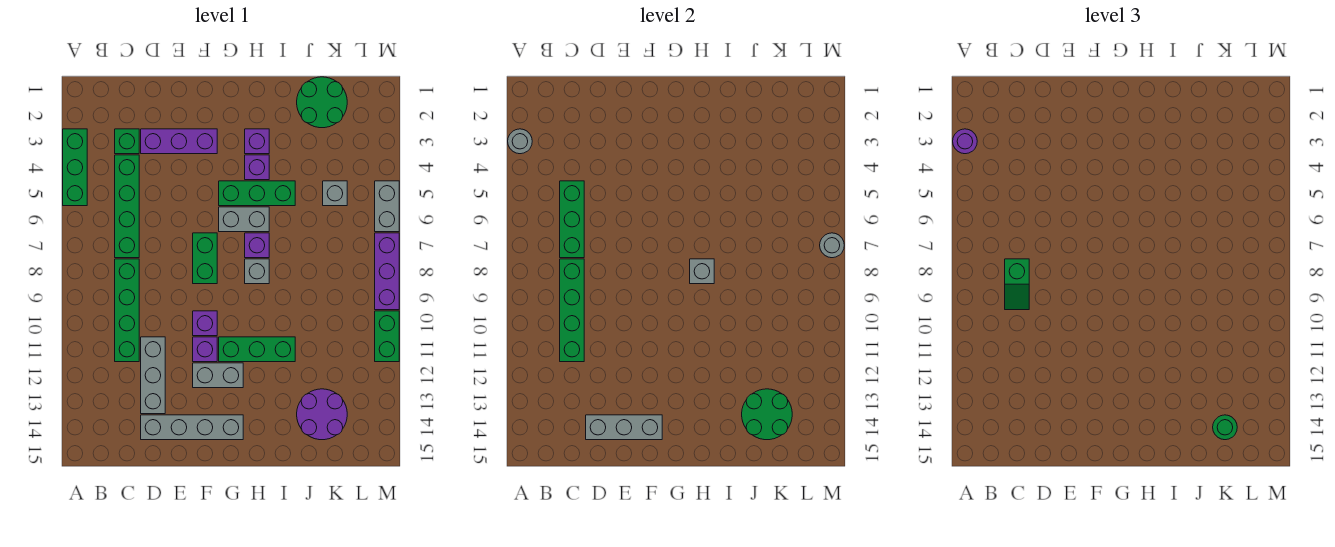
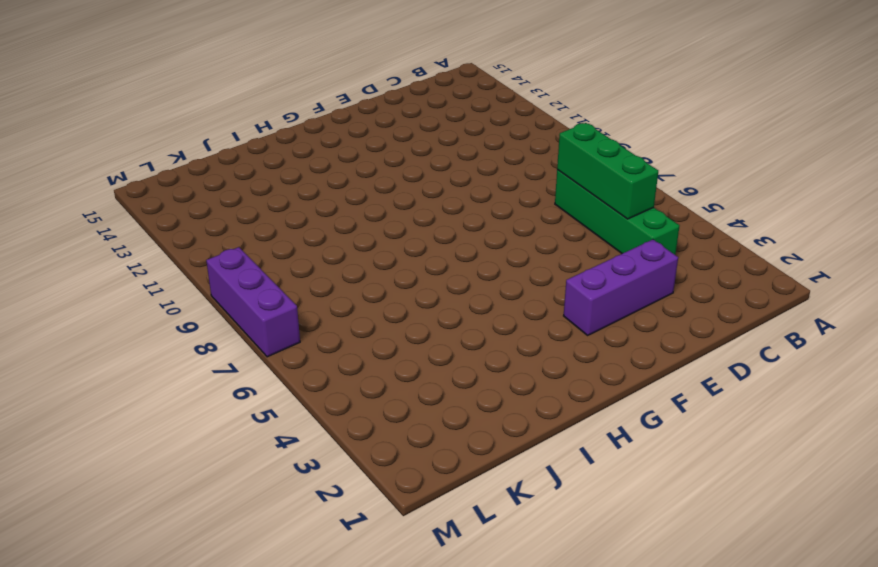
none -> green brick A3:A5 level 1
none -> green brick C3 level 1
none -> green brick C8:C11 level 1
none -> grey brick D11:D13 level 1

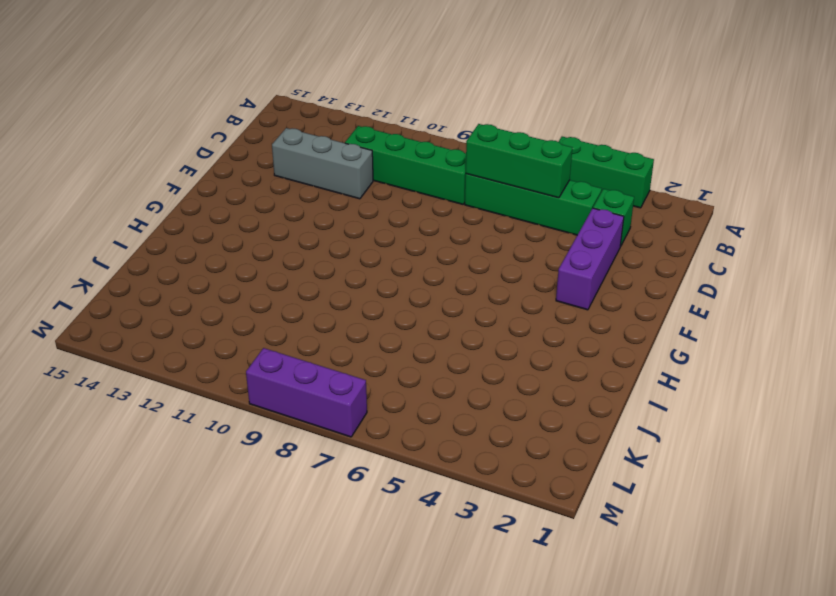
none -> grey brick D14:G14 level 1
none -> green brick F7:F8 level 1
none -> purple brick F10 level 1
none -> purple brick F11 level 1

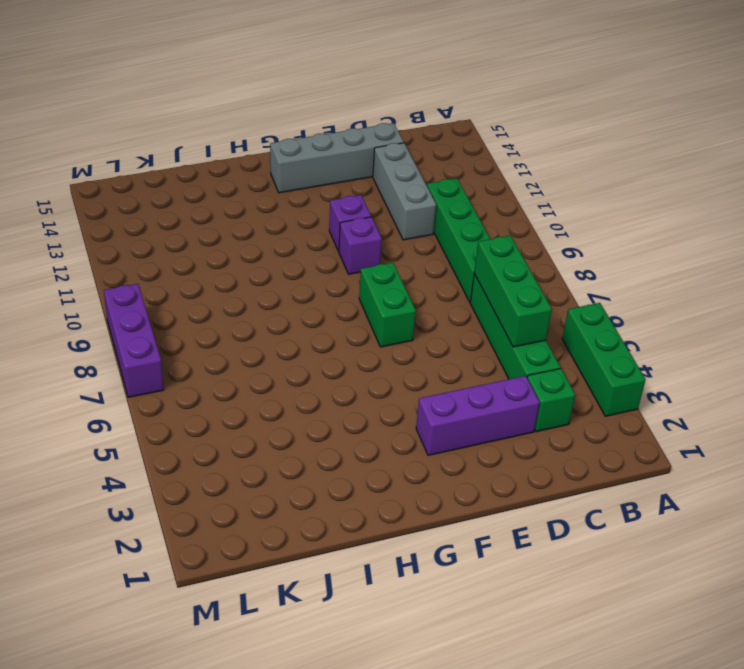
none -> grey brick F12:G12 level 1
none -> green brick G5:I5 level 1
none -> grey brick G6:H6 level 1
none -> green brick G11:I11 level 1

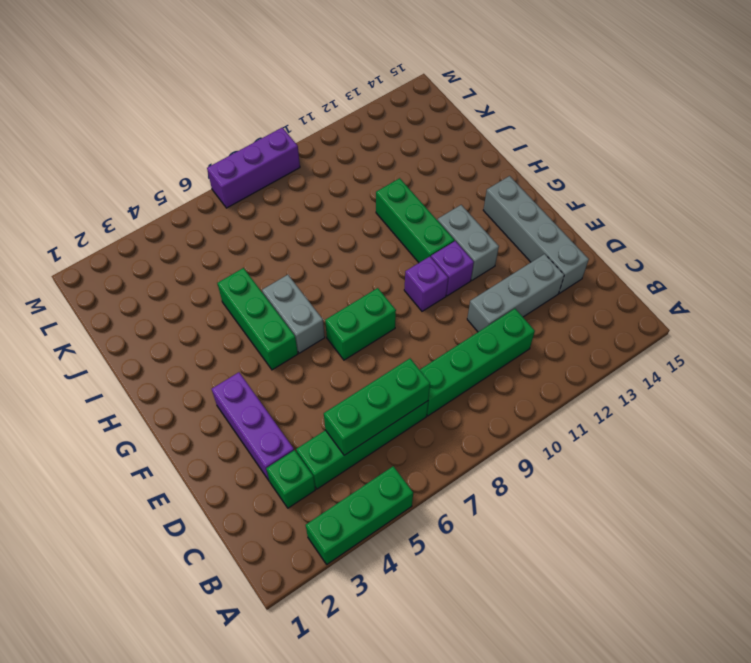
none -> purple brick H3 level 1
none -> purple brick H4 level 1
none -> purple brick H7 level 1
none -> grey brick H8 level 1

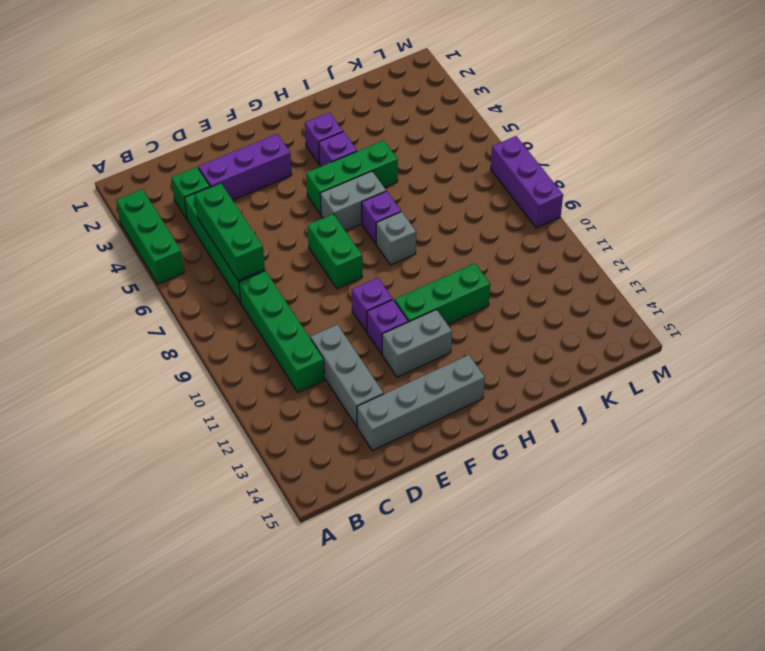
none -> green round brick J1:K2 level 1
none -> purple round brick J13:K14 level 1
none -> grey brick K5 level 1
none -> grey brick M5:M6 level 1

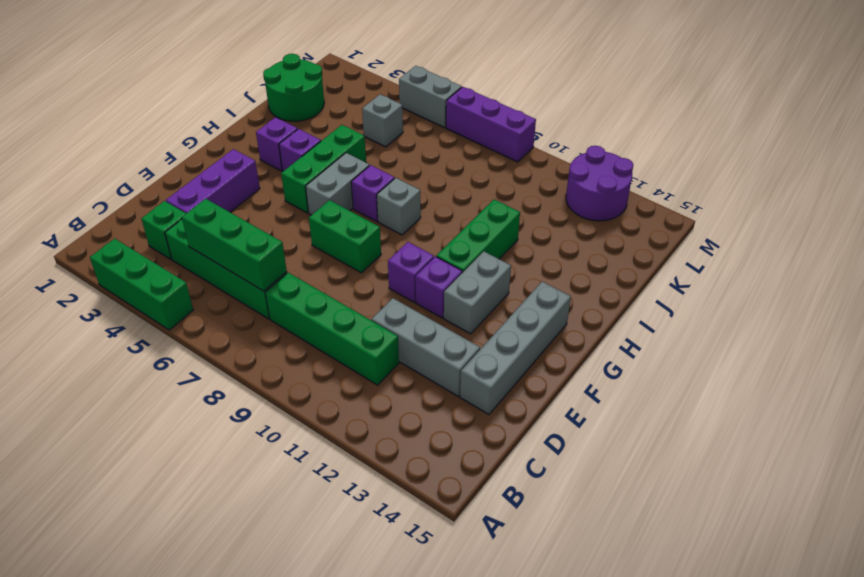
purple round brick L12:M13 level 1 -> purple round brick J13:K14 level 1
none -> green brick M10:M11 level 1
none -> grey round brick A3 level 2
none -> green brick C8:C11 level 2
none -> grey brick D14:F14 level 2

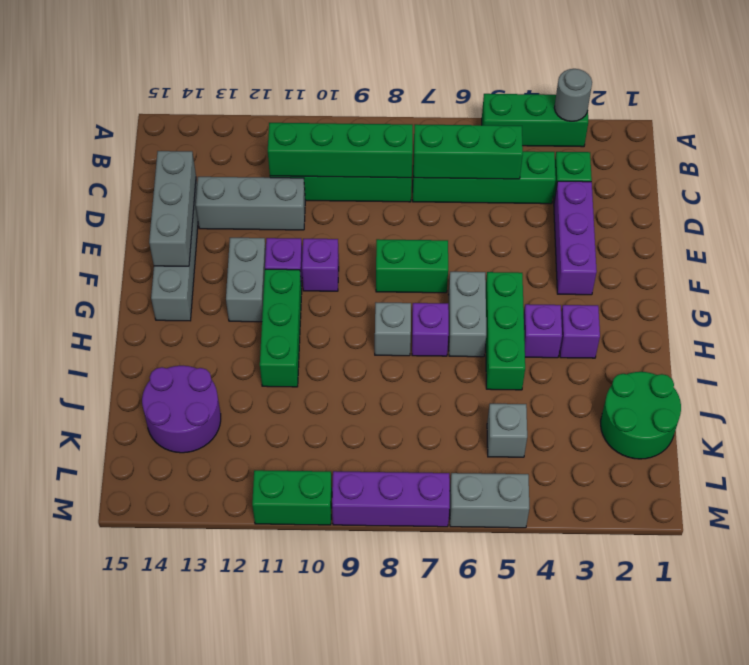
none -> grey brick H8 level 2
none -> green round brick J13:K14 level 2
none -> grey round brick M7 level 2
none -> purple round brick A3 level 3

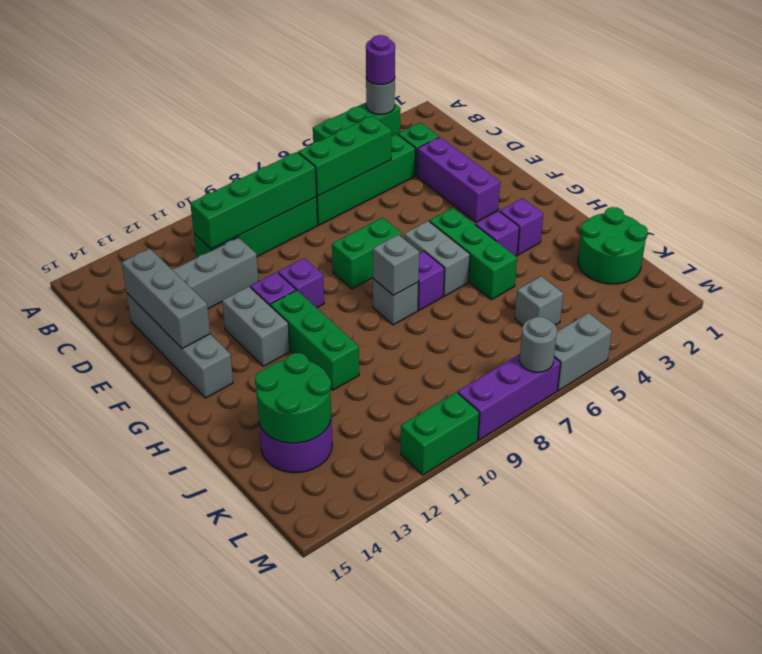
none -> green slope C8:C9 level 3 top 8
none -> green round brick K14 level 3

